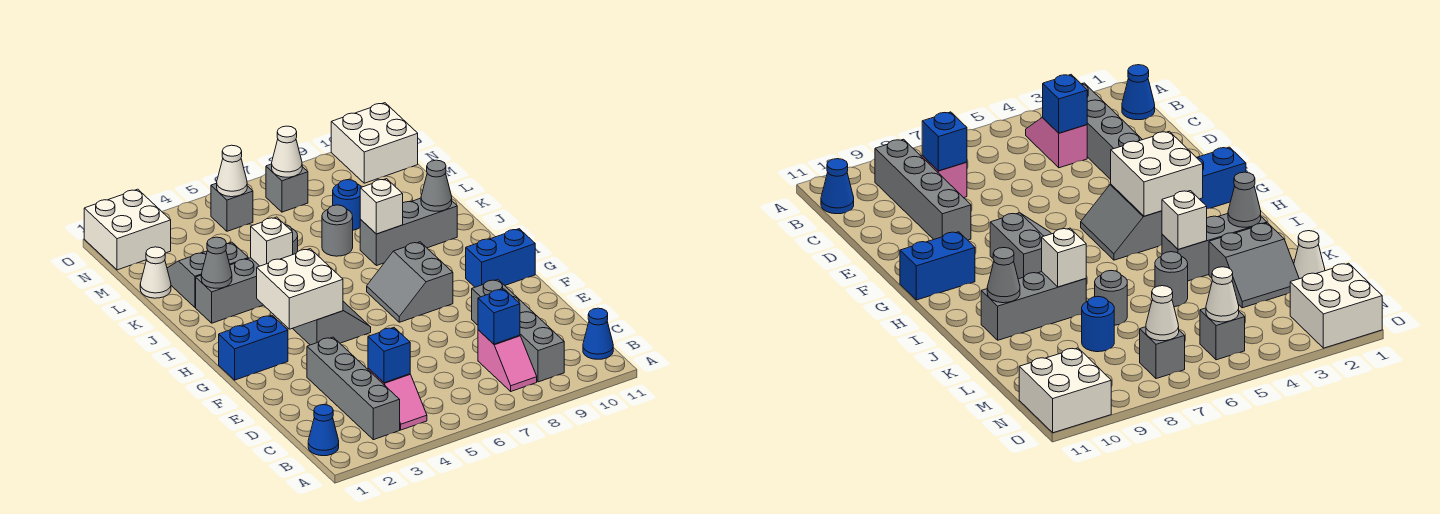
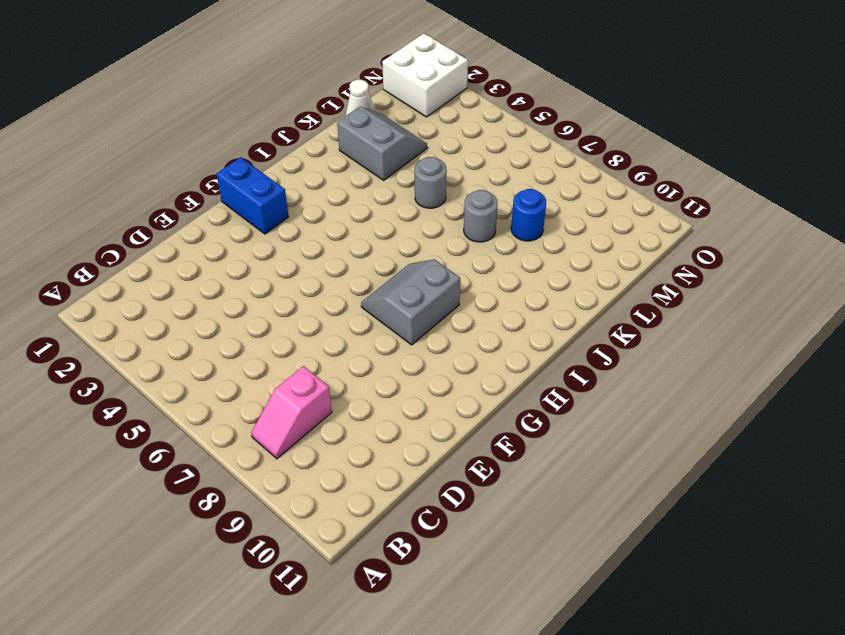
none -> blue cone B1 level 1
none -> grey brick B3:E3 level 1
none -> pink slope B4:C4 level 1 top C
none -> grey brick B9:E9 level 1

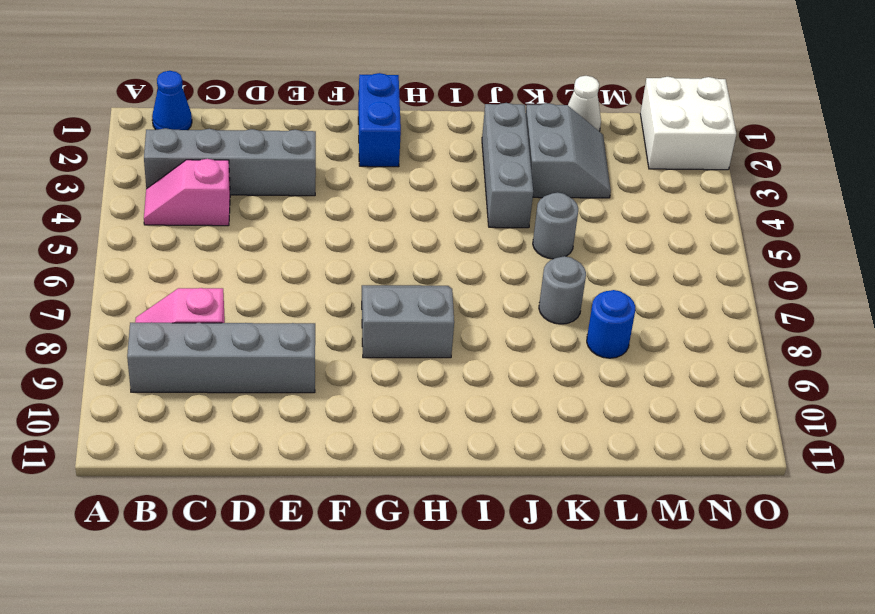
none -> blue cone B11 level 1
none -> grey slope G4:H5 level 1 top 4
none -> blue brick G10:G11 level 1
none -> grey brick J8:J10 level 1

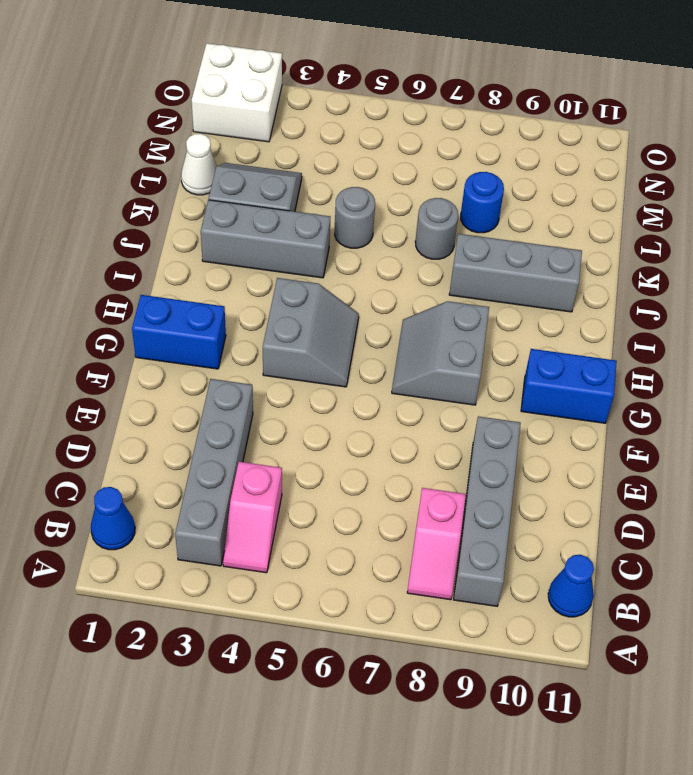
none -> grey brick N5 level 1
none -> grey brick N7 level 1
none -> white brick N10:O11 level 1
none -> blue brick C4 level 2

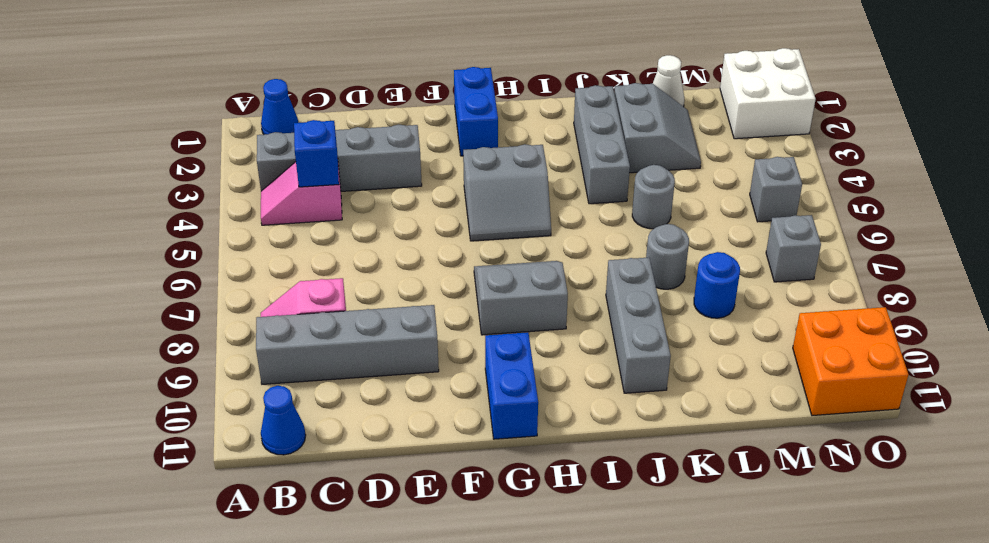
orange brick N10:O11 level 1 -> white brick N10:O11 level 1
none -> blue brick C8 level 2
none -> white brick G3:H4 level 2
none -> grey cone J2 level 2
none -> white brick J4 level 2

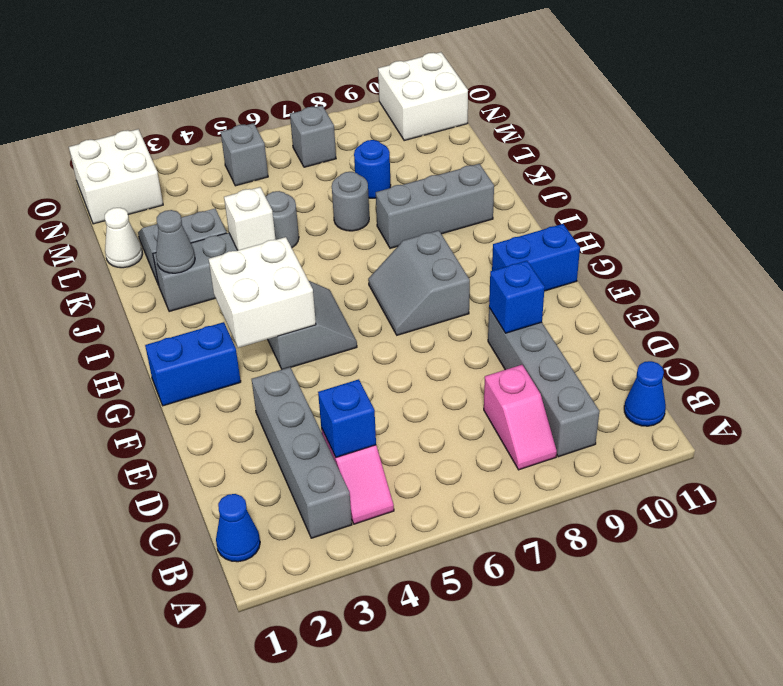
blue brick E9 level 2 -> blue brick C8 level 2
none -> white brick J8 level 2
none -> grey cone J10 level 2
none -> white cone N5 level 2
none -> white cone N7 level 2

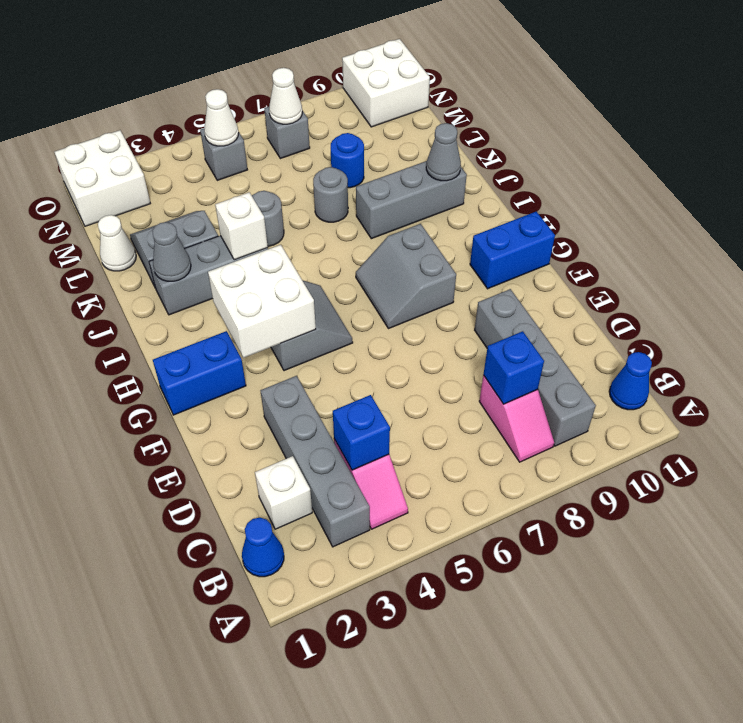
white brick C2 level 1 -> white brick J8 level 2

